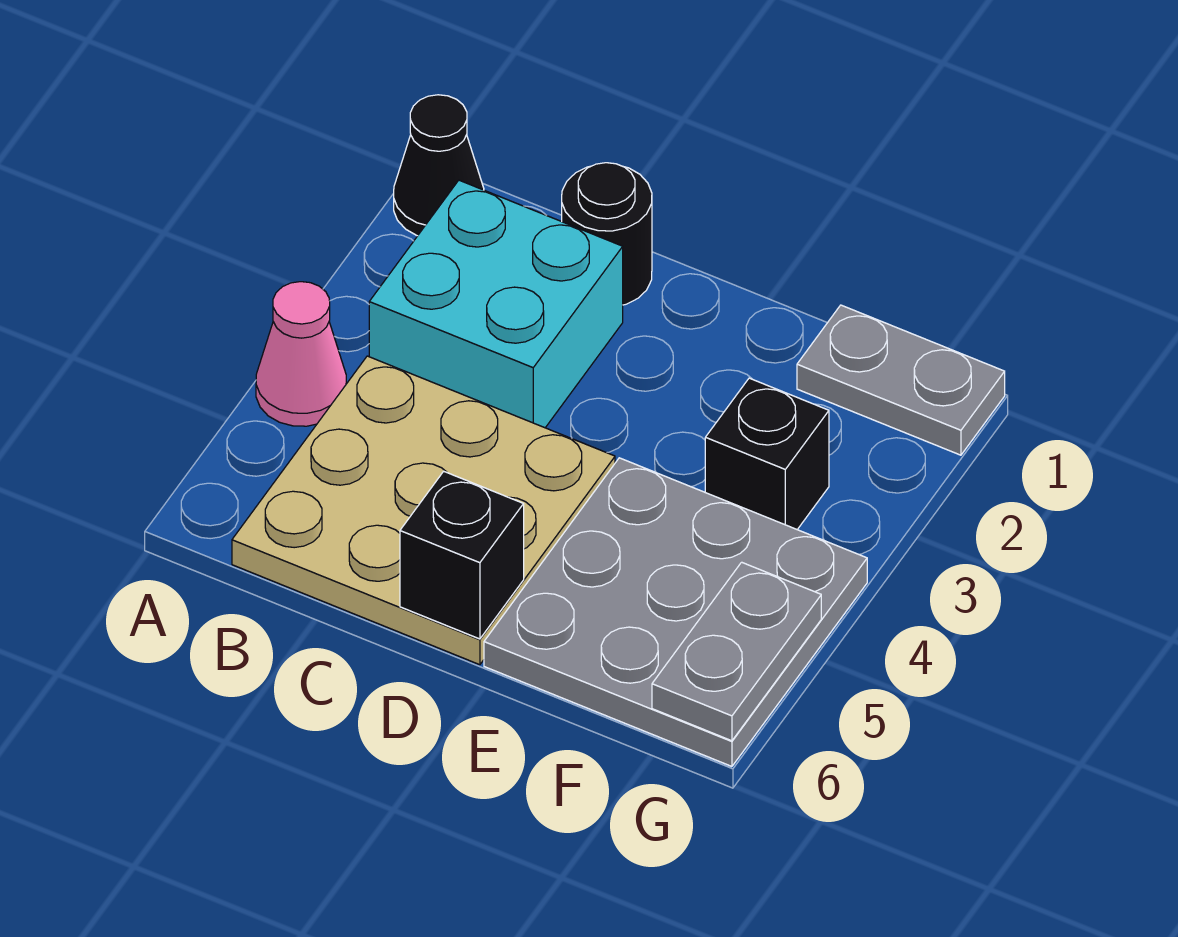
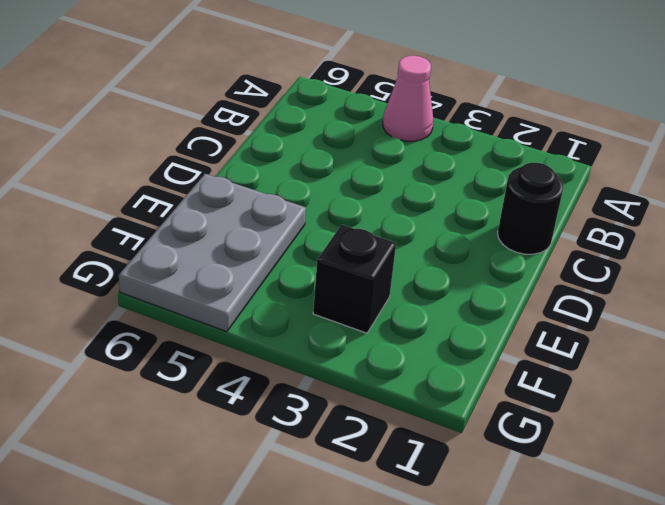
grey plate E5:G6 level 1 -> grey plate E4:G6 level 1
none -> black cone A1 level 1
none -> cyan brick B2:C3 level 1

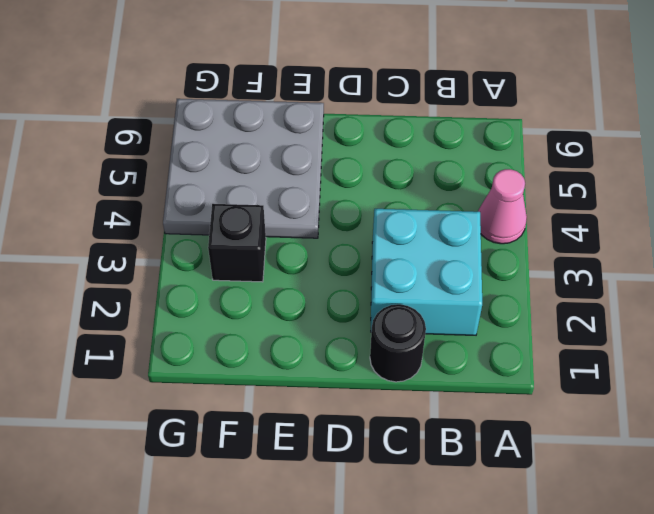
none -> black cone A1 level 1
none -> tan plate B4:D6 level 1

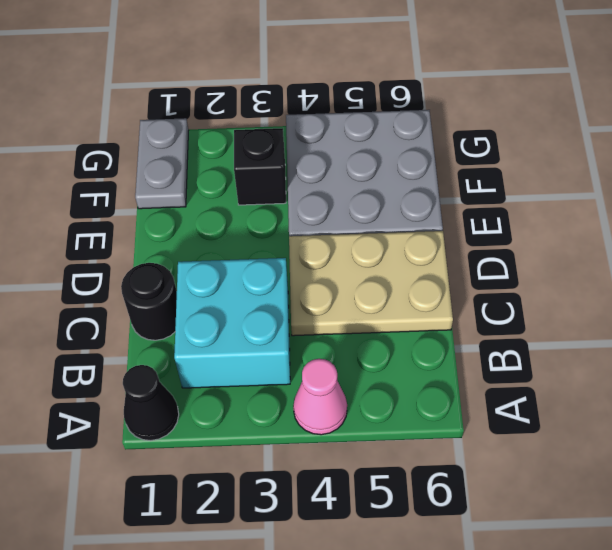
tan plate C4:D6 level 1 -> tan plate B4:D6 level 1
none -> black brick D6 level 2
none -> grey plate G5:G6 level 2

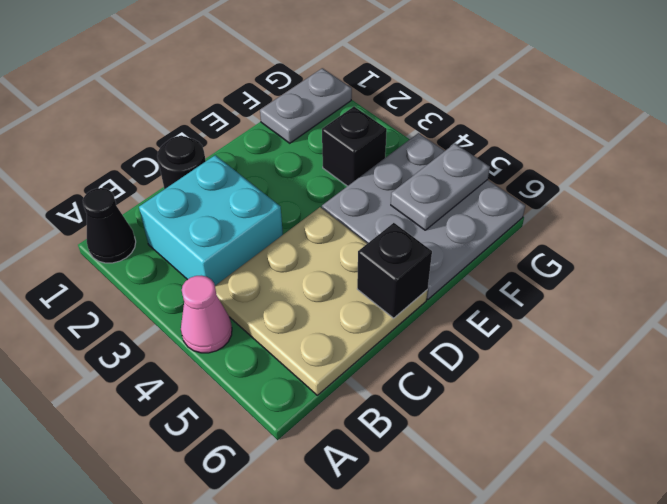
grey plate F5:G5 level 2 -> grey plate G5:G6 level 2

